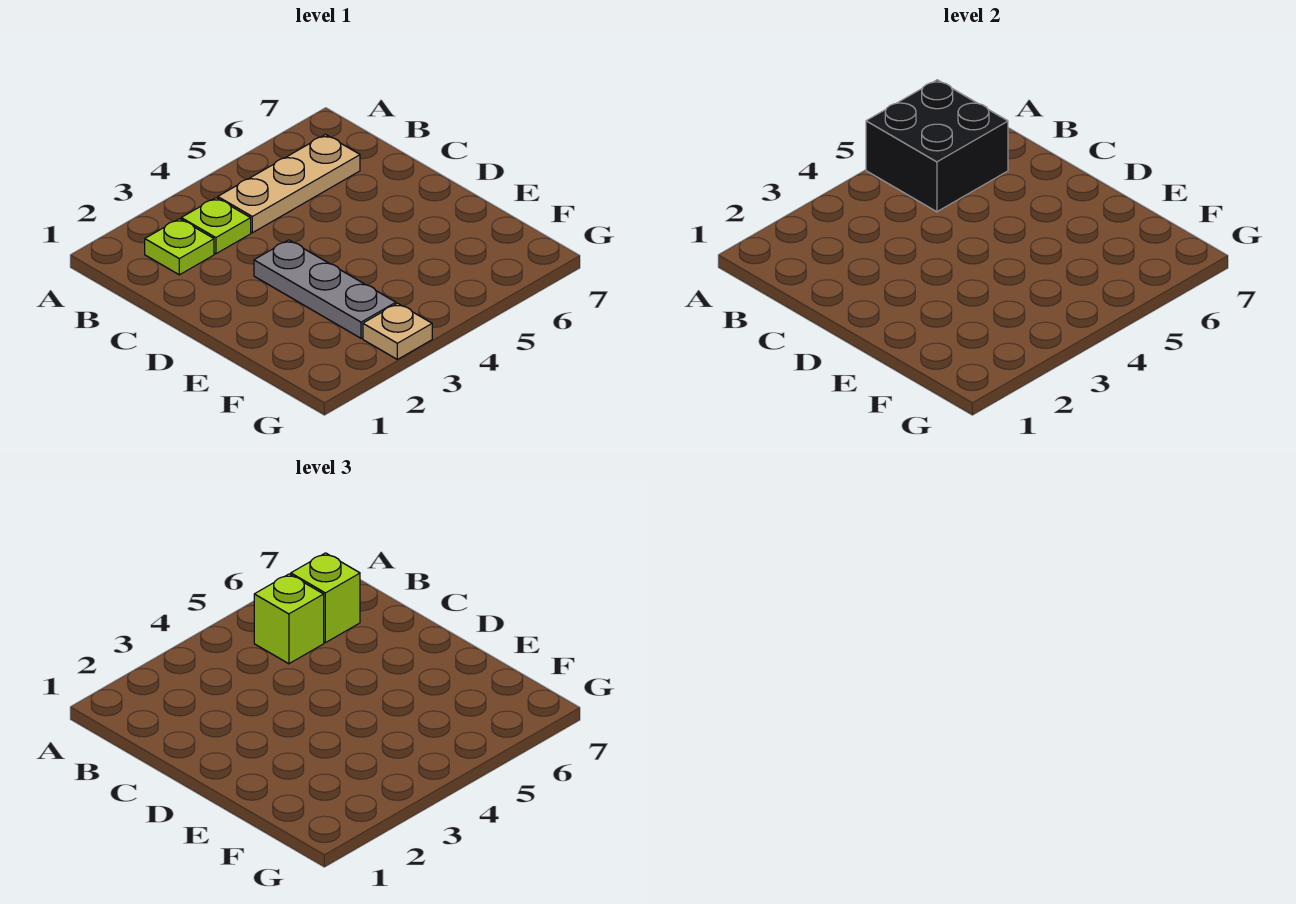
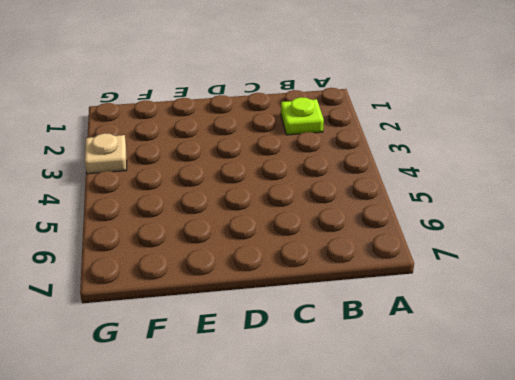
none -> lime plate B3 level 1
none -> tan plate B4:B6 level 1

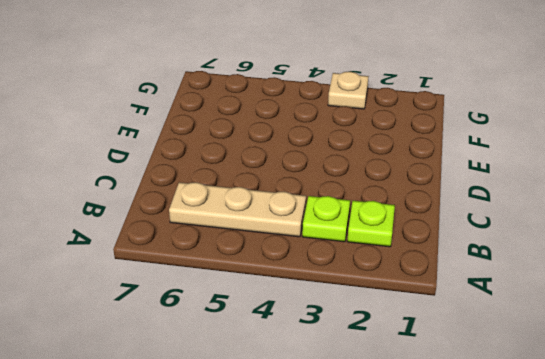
none -> grey plate D3:F3 level 1
none -> black brick A5:B6 level 2

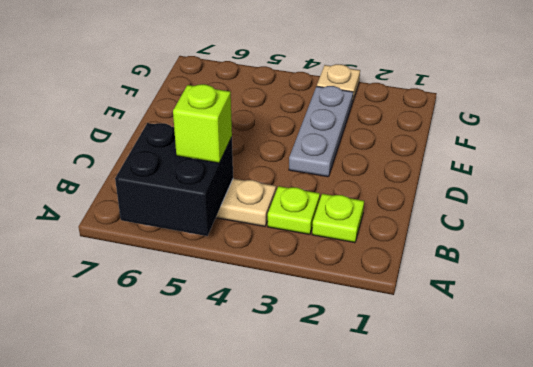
none -> lime brick B6 level 3

